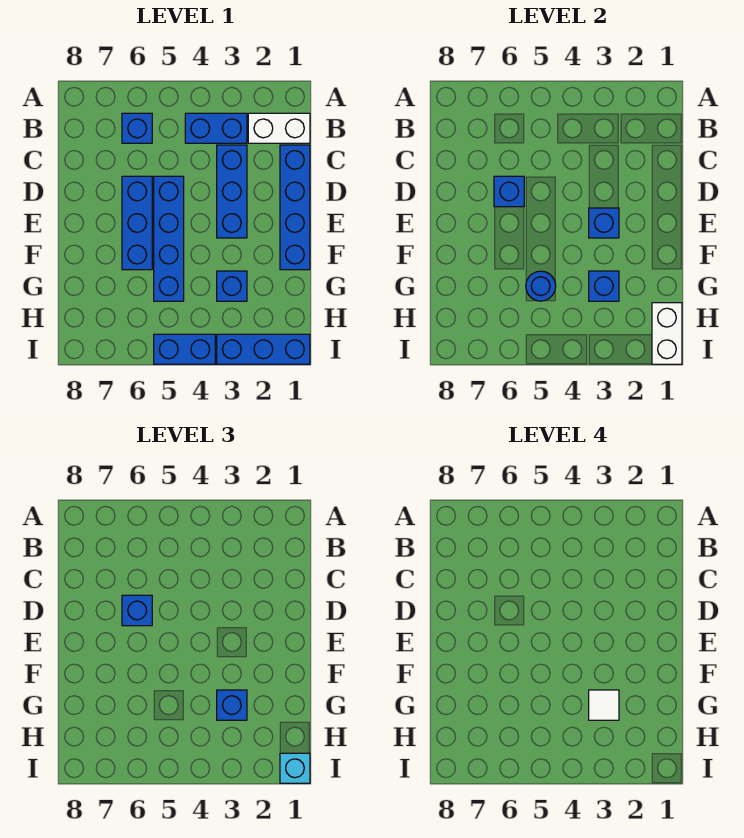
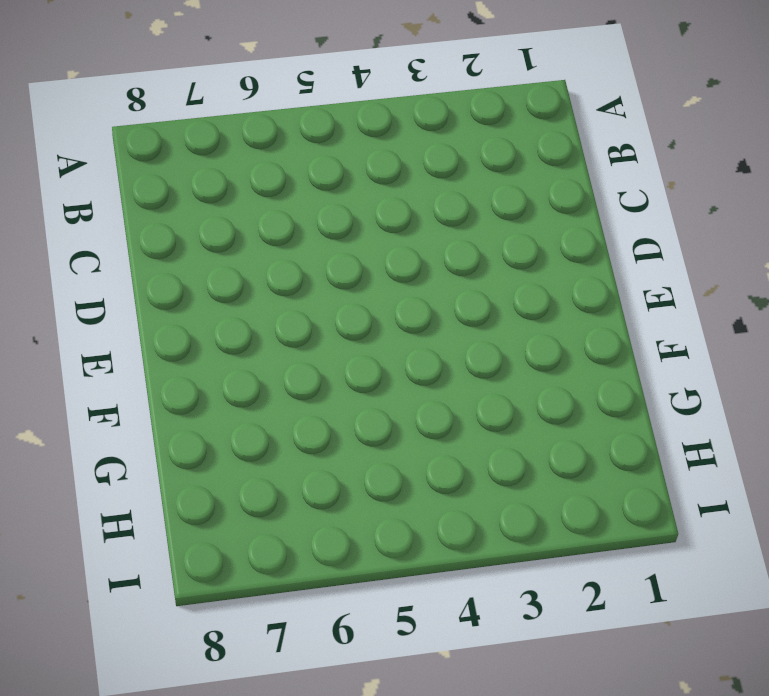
none -> white brick B1:B2 level 1
none -> blue brick B3:B4 level 1
none -> blue brick B6 level 1

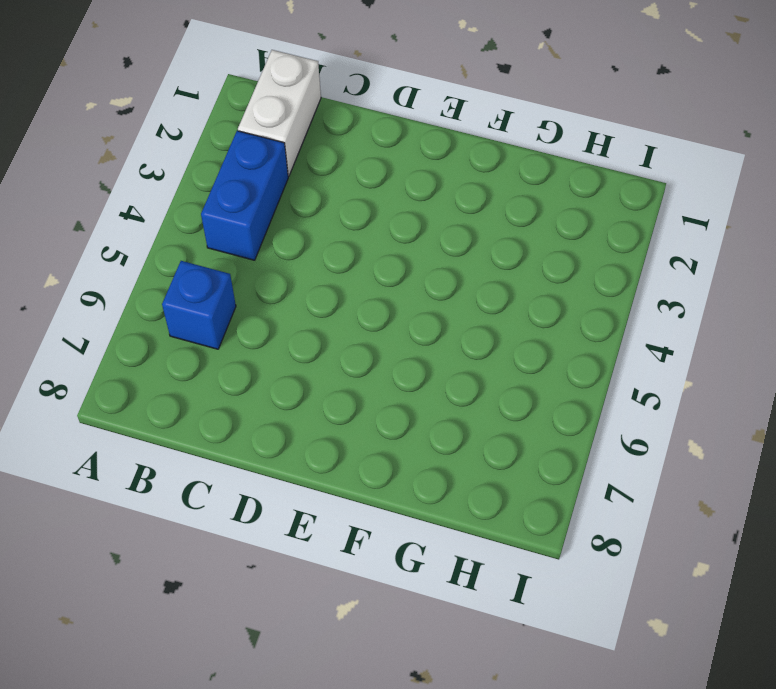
none -> blue brick C1:F1 level 1
none -> blue brick C3:E3 level 1
none -> blue brick D5:G5 level 1

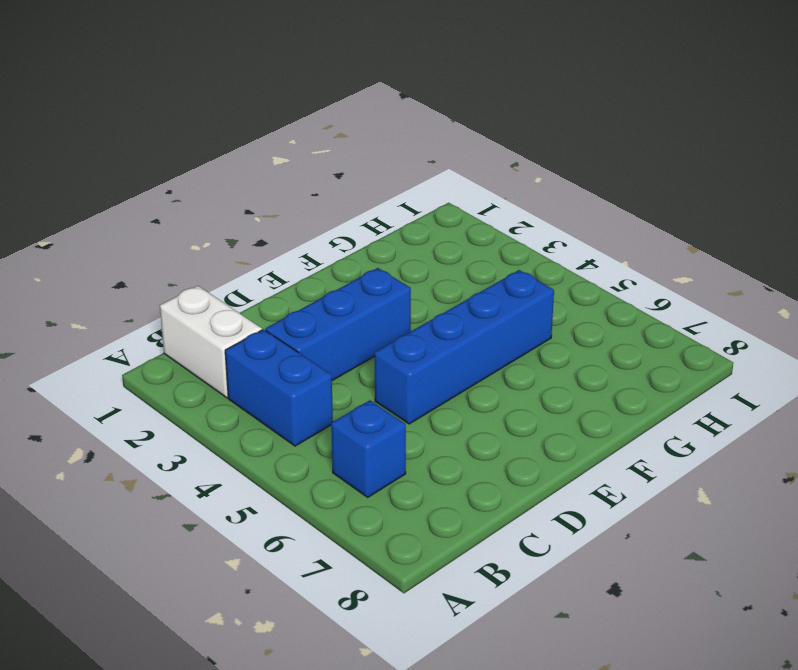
none -> blue brick C1:F1 level 1
none -> blue brick D6:F6 level 1
none -> blue brick G3 level 1

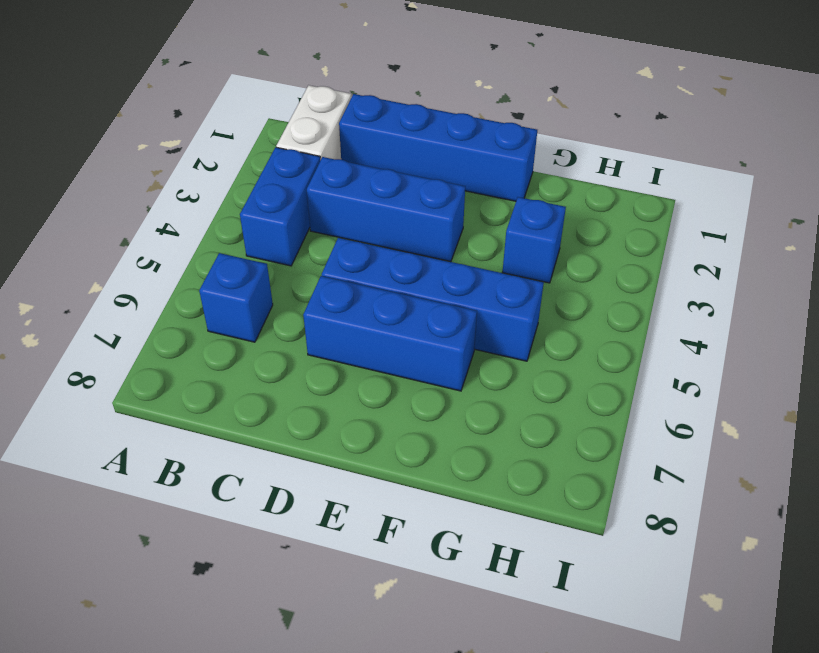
none -> blue brick I1:I3 level 1
none -> blue brick I4:I5 level 1
none -> blue brick D6 level 2

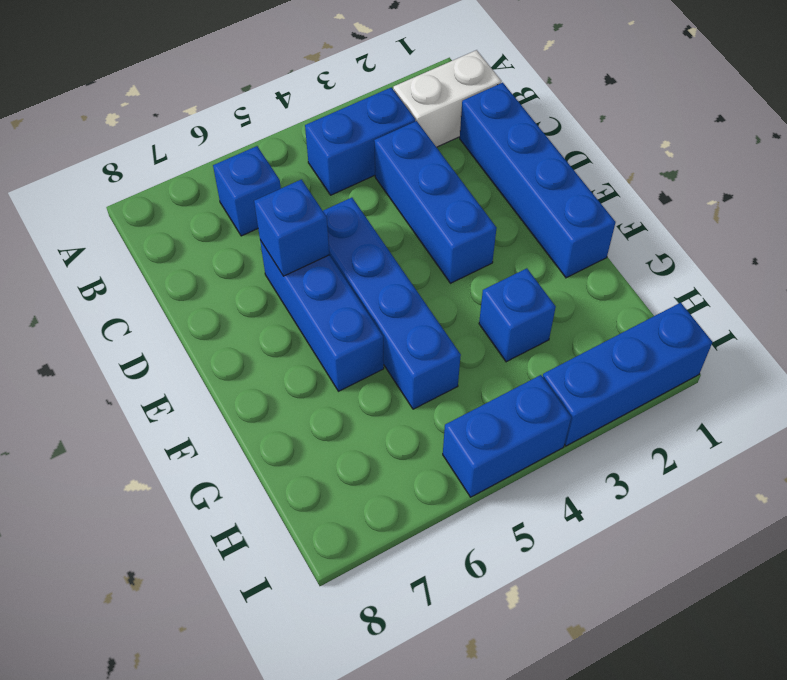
none -> blue brick E3 level 2
none -> blue brick G3 level 2
none -> blue round brick G5 level 2

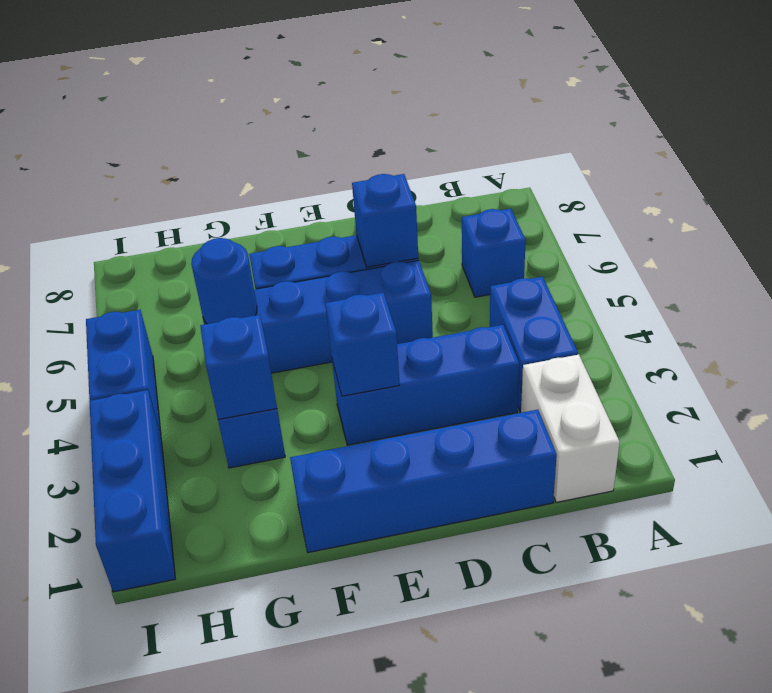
none -> white brick H1:I1 level 2
none -> blue brick D6 level 3
none -> blue brick G3 level 3

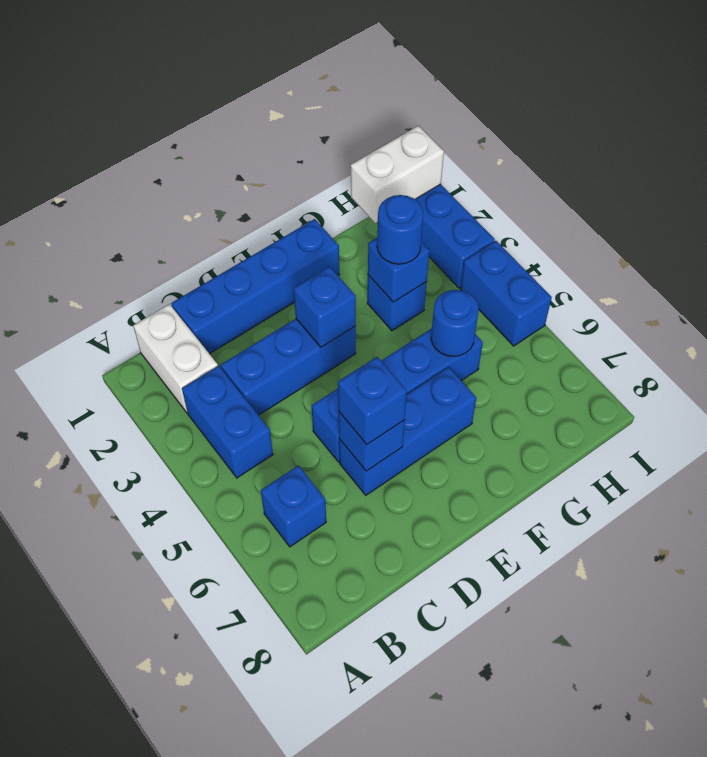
blue round brick G3 level 3 -> blue brick G3 level 3
none -> cyan brick I1 level 3
none -> white tile G3 level 4

